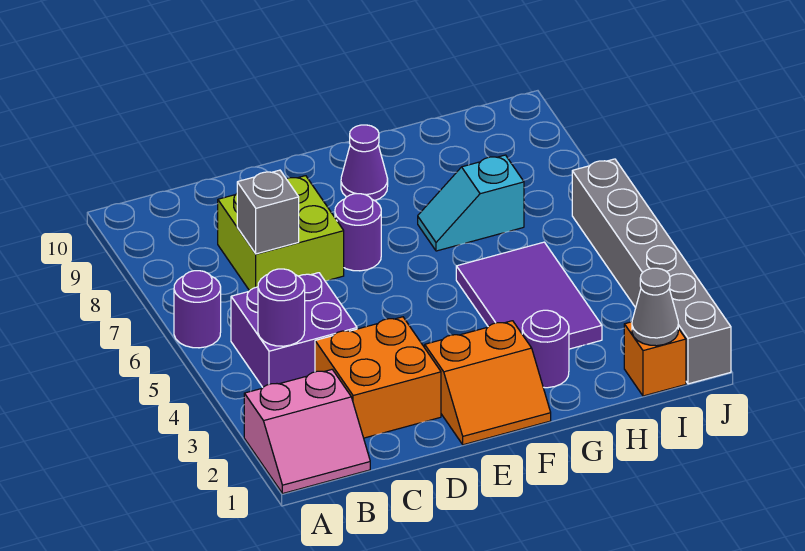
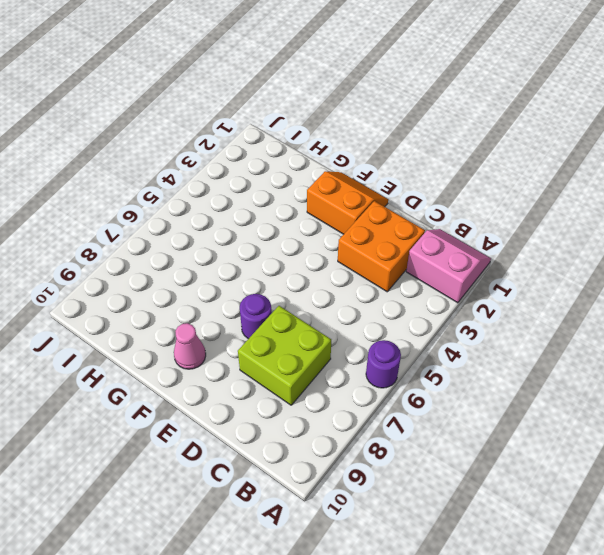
pink cone F9 level 1 -> purple cone F9 level 1
none -> purple brick B4:C5 level 1
none -> purple round brick G2 level 1
none -> purple tile G3:H5 level 1

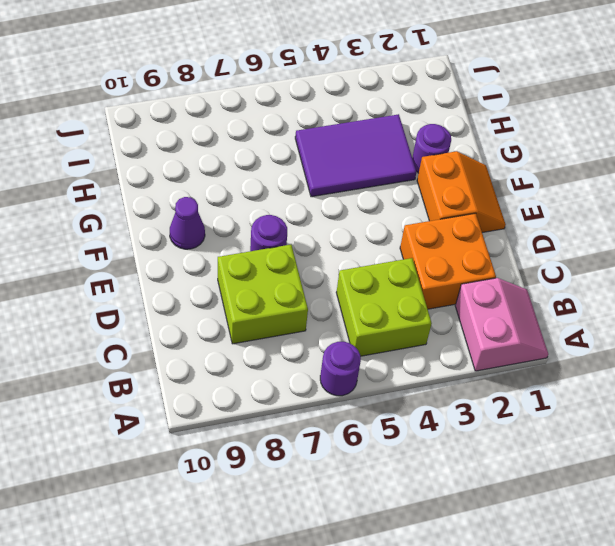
lime brick B4:C5 level 1 -> purple brick B4:C5 level 1
none -> cyan slope G7:H7 level 1 top H
none -> orange brick I1 level 1
none -> grey brick J1:J6 level 1

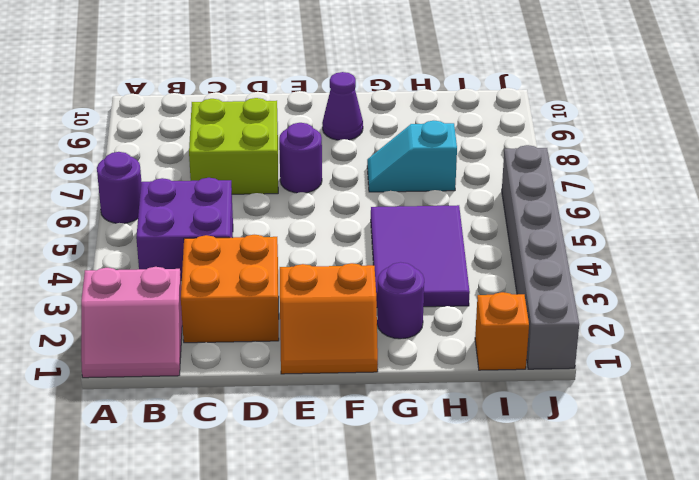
none -> purple round brick B4 level 2
none -> grey brick C7 level 2
none -> grey cone I1 level 2

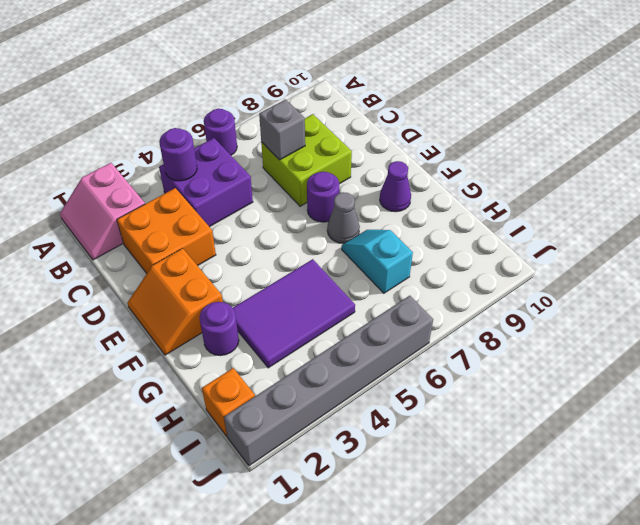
grey cone F7 level 1 -> grey cone I1 level 2

